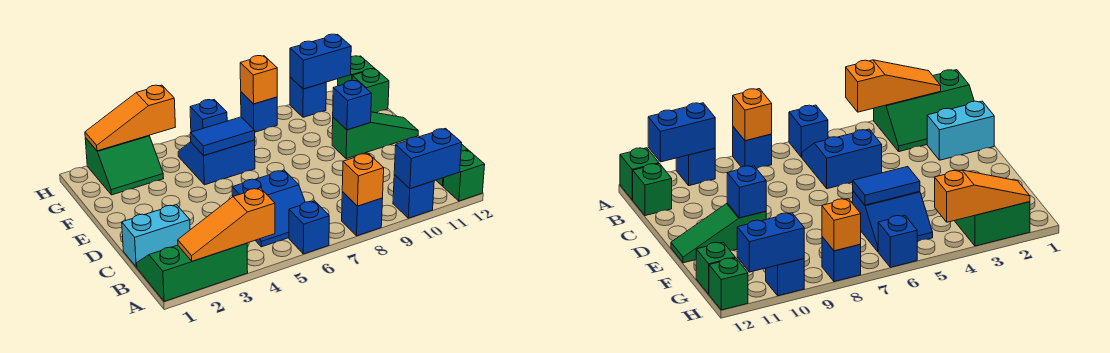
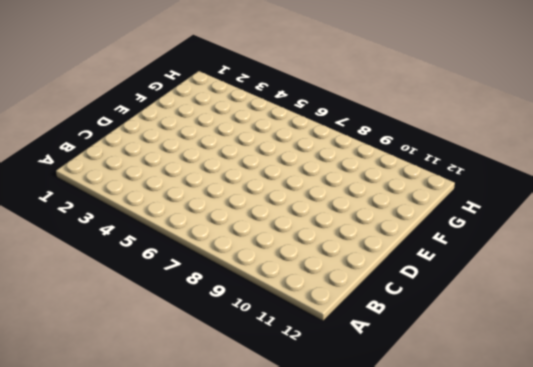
none -> green slope A1:B3 level 1 top A
none -> blue brick A6 level 1
none -> blue brick A8 level 1

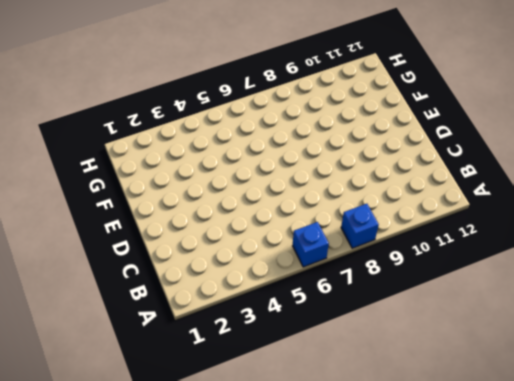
none -> green slope A1:B3 level 1 top A
none -> blue brick A10 level 1
none -> green brick A12 level 1

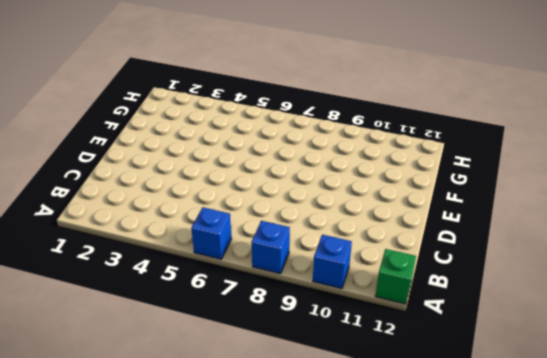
none -> green slope A1:B3 level 1 top A
none -> blue slope B5:C6 level 1 top C
none -> green brick B12 level 1

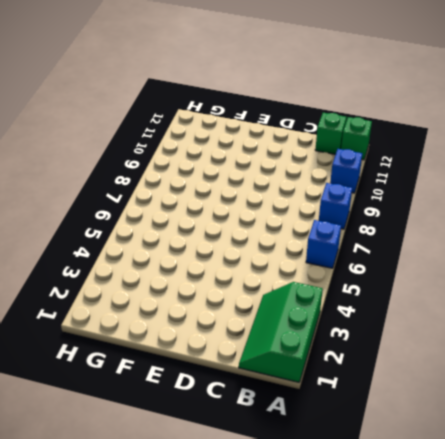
none -> blue slope B5:C6 level 1 top C
none -> cyan brick C1:C2 level 1
none -> green slope E10:E12 level 1 top 10

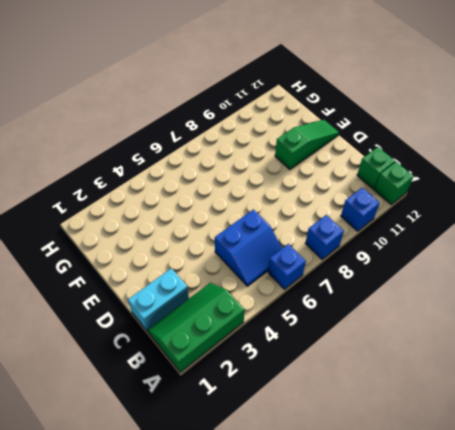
none -> blue slope F5:G6 level 1 top F
none -> green slope G2:H3 level 1 top H
none -> green brick G12 level 1

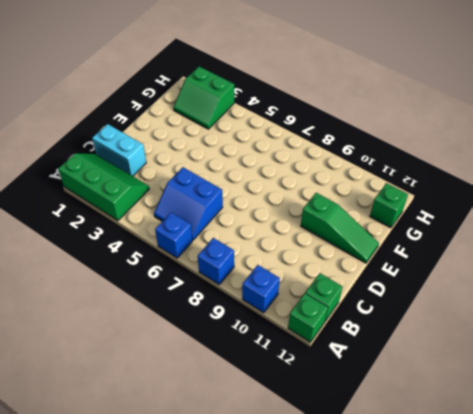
none -> blue slope F5:G6 level 1 top F
none -> blue brick H6 level 1
none -> blue brick H8 level 1

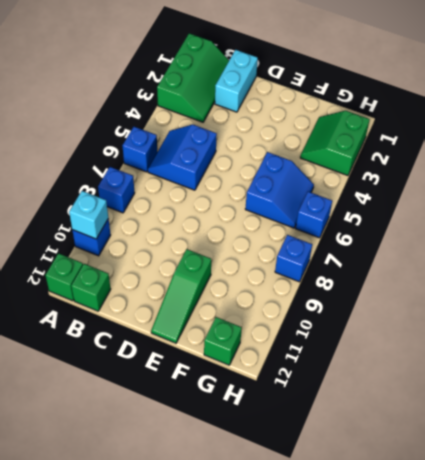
cyan brick A10 level 2 -> blue brick A10:A11 level 2
none -> blue brick H10 level 1
none -> green brick H12 level 1
none -> orange slope A2:A4 level 2 top 4

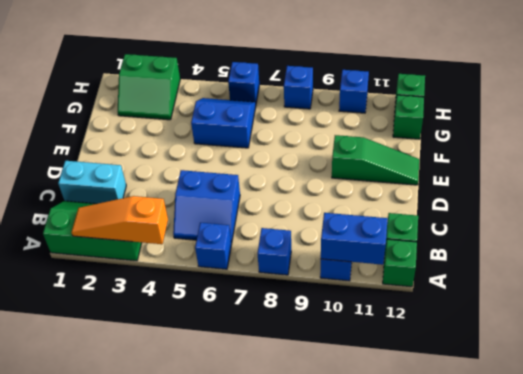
none -> orange brick A8 level 2
none -> blue brick E10 level 2
none -> blue tile F5:F6 level 2

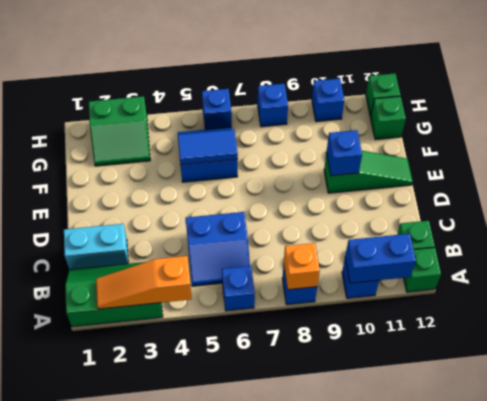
none -> orange slope H2:H4 level 2 top 4
none -> orange brick H8 level 2
none -> blue brick H10:H11 level 2

